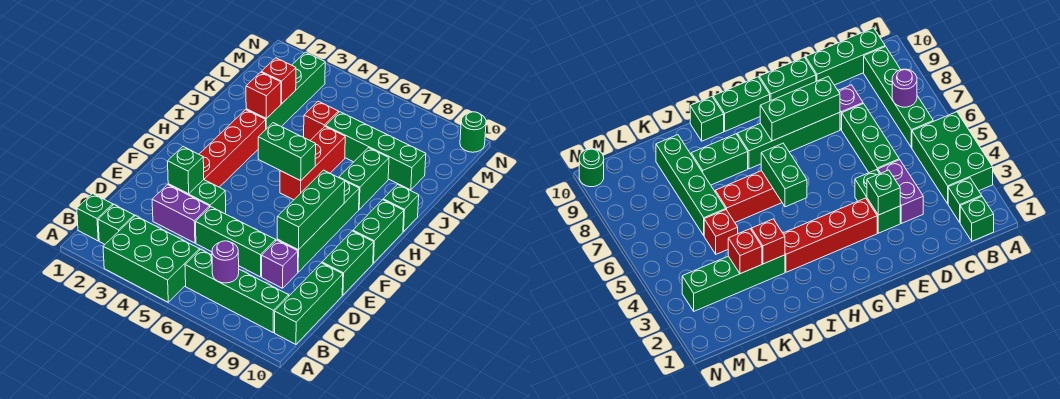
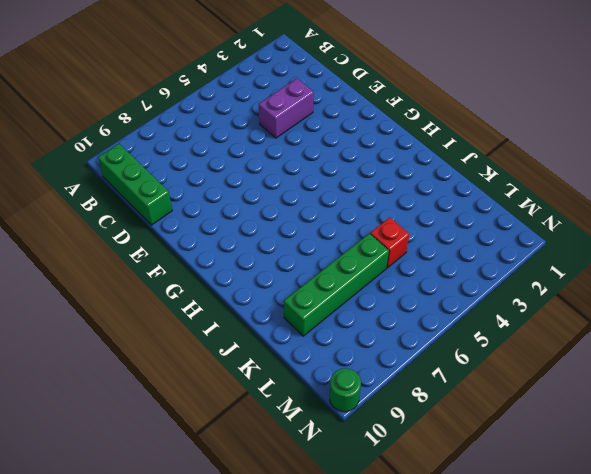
none -> green brick A3:B5 level 1
none -> green brick B1 level 1
none -> green brick B2 level 1

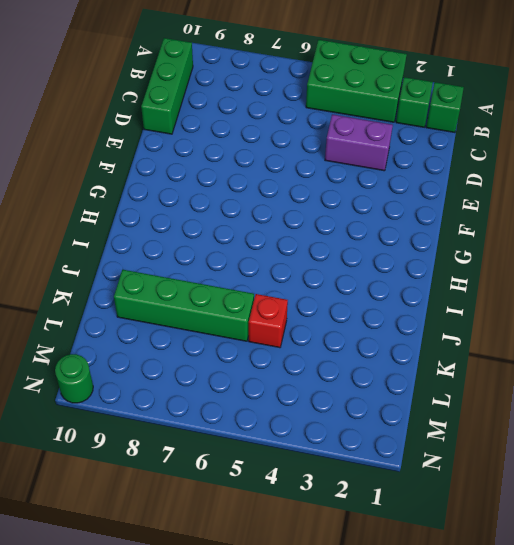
none -> green brick B6:B9 level 1
none -> green brick D5:D7 level 1
none -> purple brick D8 level 1

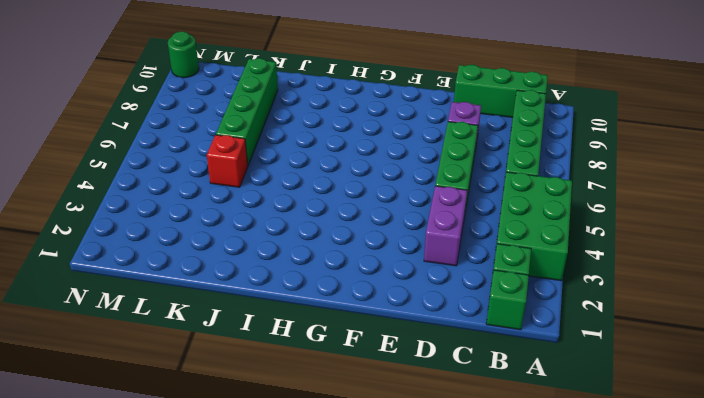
none -> green brick E3:E4 level 1
none -> green brick E8:H8 level 1
none -> green brick E10:F10 level 1

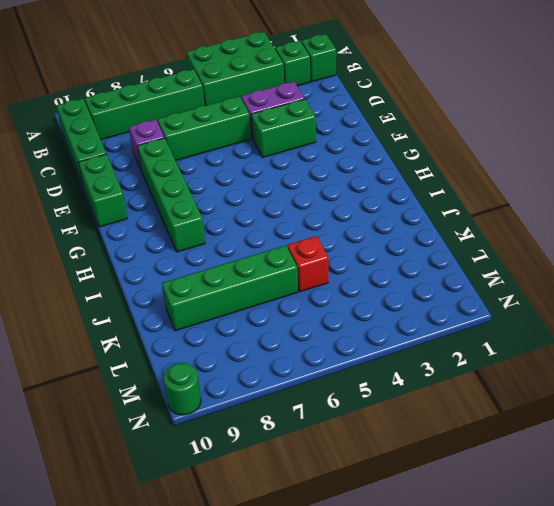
none -> red brick F3:I3 level 1
none -> green brick G10:H10 level 1
none -> red brick H6:J6 level 1

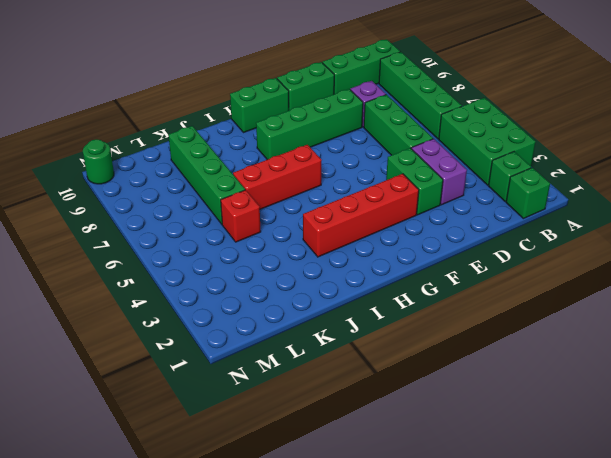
none -> green brick I8:J8 level 1
none -> green brick I10 level 1
none -> green brick J3:M3 level 1

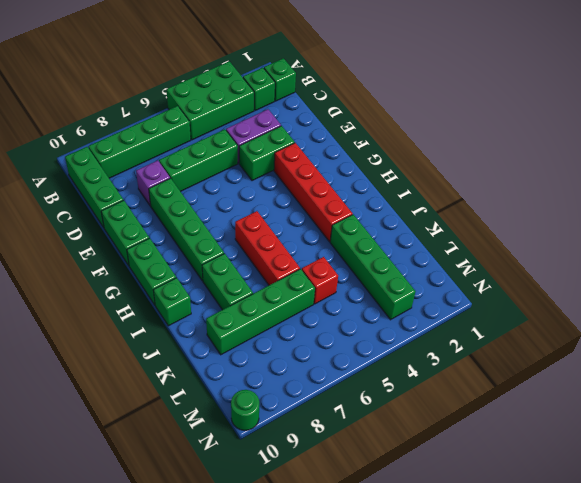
none -> purple round brick B7 level 2
none -> green brick E3 level 2
none -> green brick E8:G8 level 2

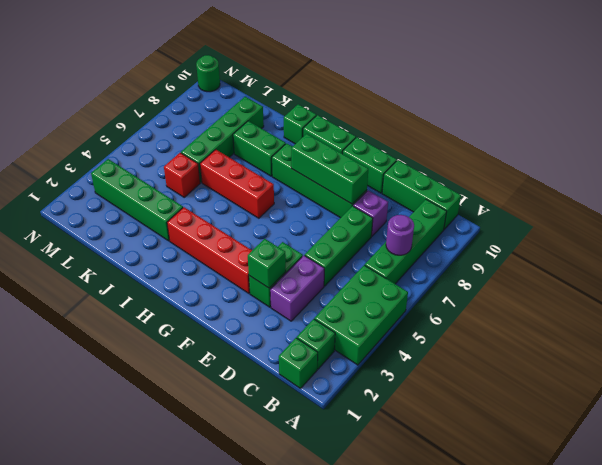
none -> green brick H5:H6 level 2
none -> red brick J3 level 2
none -> red brick K3 level 2

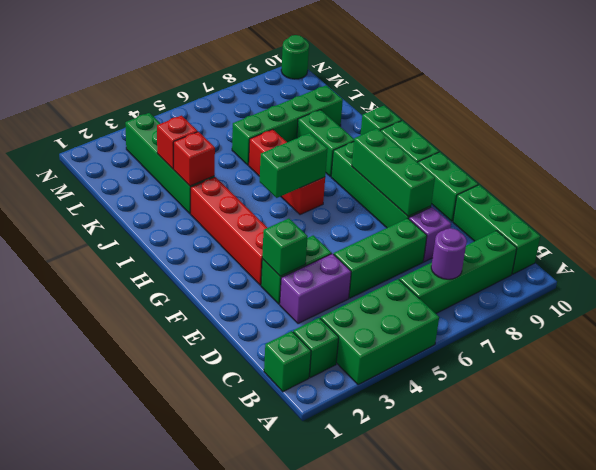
none -> red brick K5 level 1

